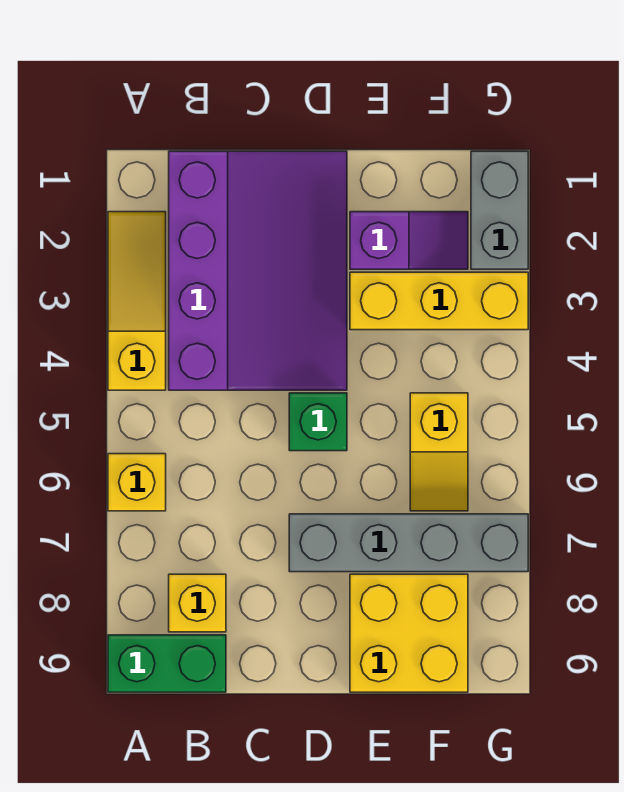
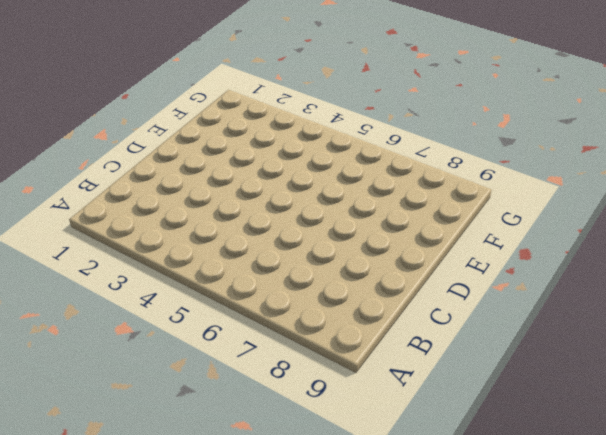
none -> yellow slope A2:A4 level 1 top 4
none -> yellow brick A6 level 1
none -> green brick A9:B9 level 1

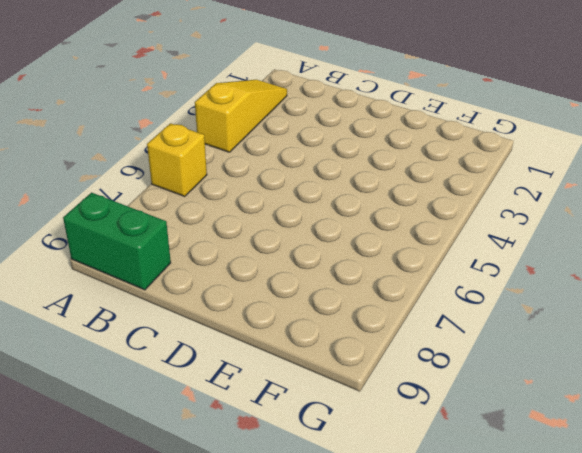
none -> purple slope B1:D4 level 1 top B
none -> yellow brick B8 level 1
none -> green brick D5 level 1

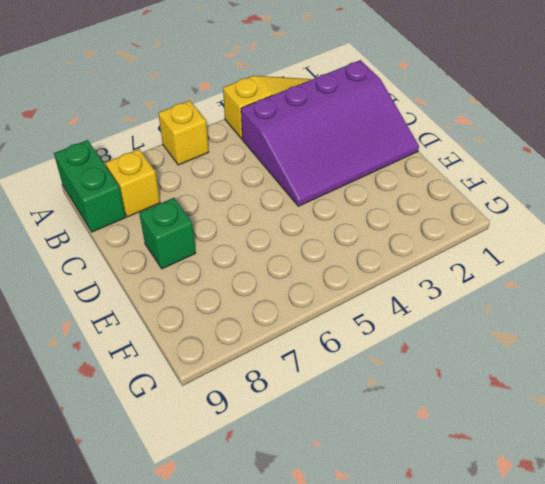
green brick D8 level 1 -> green brick D5 level 1
none -> grey brick D7:G7 level 1
none -> purple slope E2:F2 level 1 top E
none -> yellow brick E3:G3 level 1

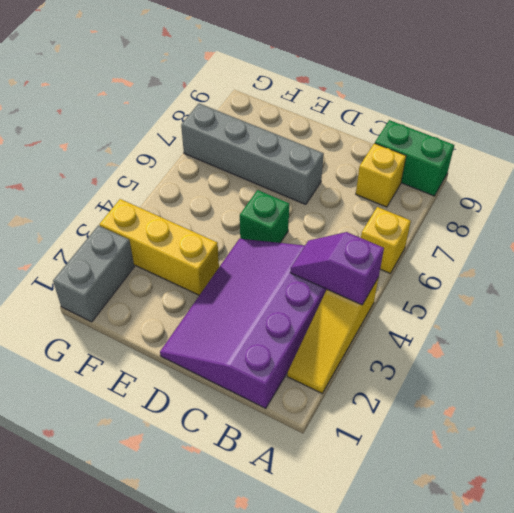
purple slope A4:B4 level 2 top A -> purple slope E2:F2 level 1 top E
none -> yellow brick E8:F9 level 1
none -> yellow slope F5:F6 level 1 top 5

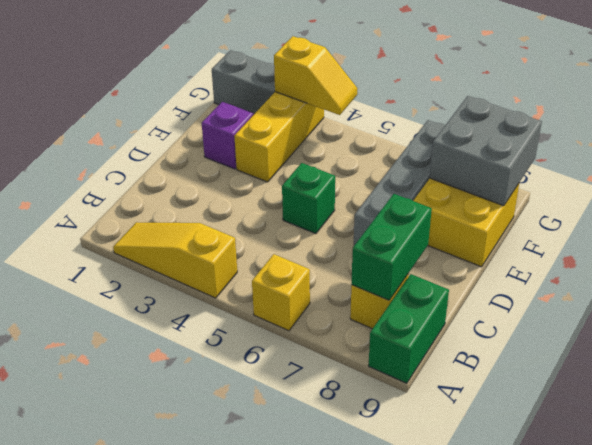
green brick B8:C8 level 2 -> none
grey brick F8:G9 level 2 -> none
yellow slope G3:G4 level 2 top 3 -> yellow slope F5:F6 level 1 top 5
none -> purple slope B1:D4 level 1 top B

